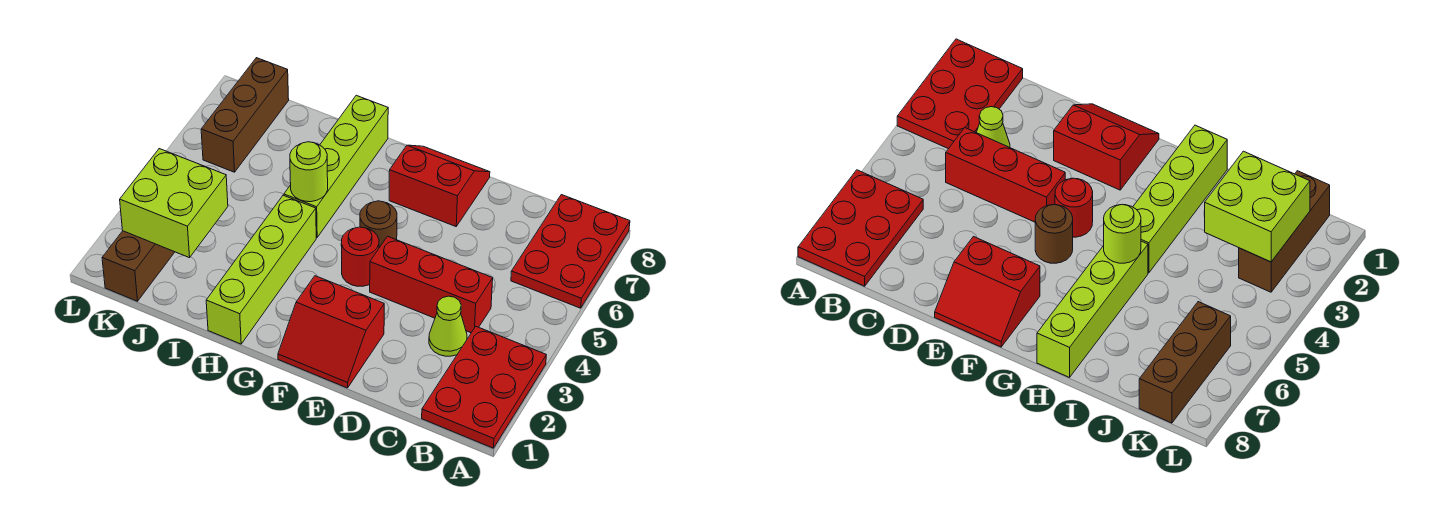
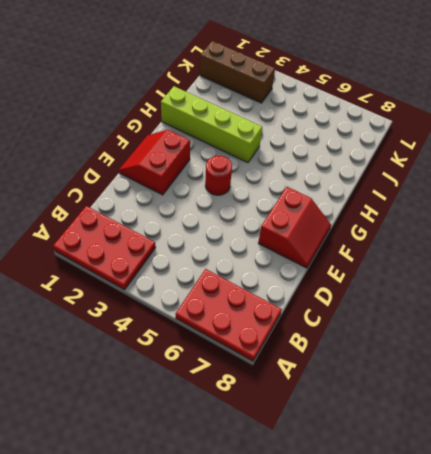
none -> lime cone C3 level 1
none -> red brick C4:E4 level 1
none -> brown round brick F5 level 1

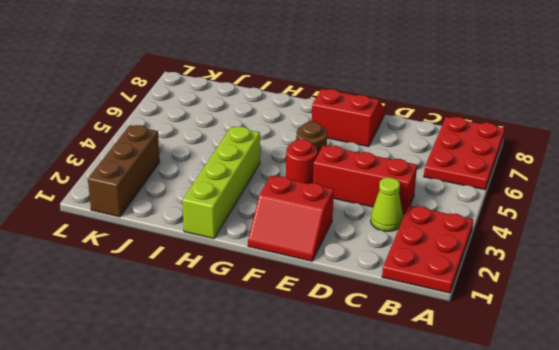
none -> lime brick H5:H8 level 1
none -> brown brick K6:K8 level 1
none -> lime round brick H5 level 2

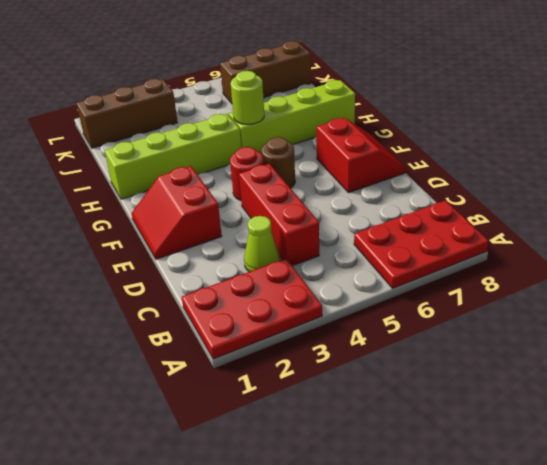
none -> lime brick J2:K3 level 2

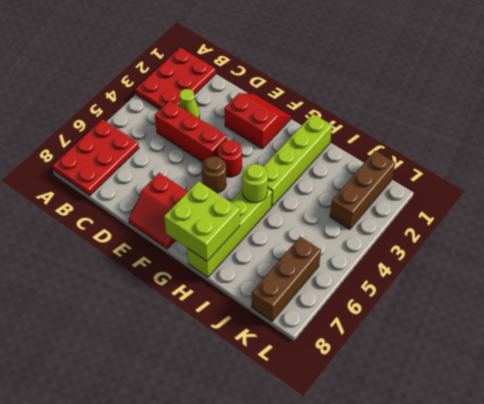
lime brick G7:H8 level 2 -> lime brick J2:K3 level 2

